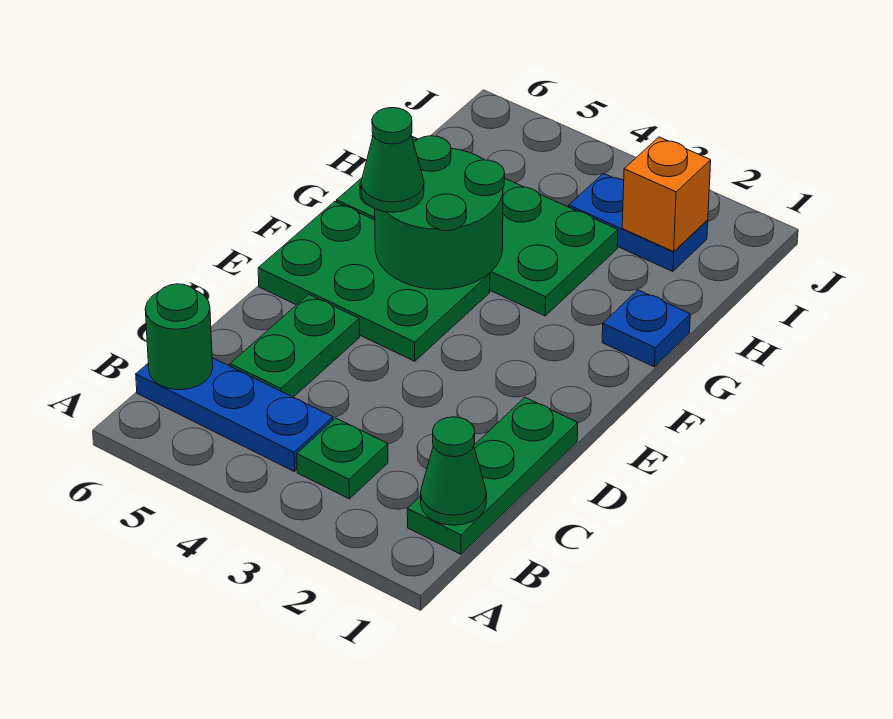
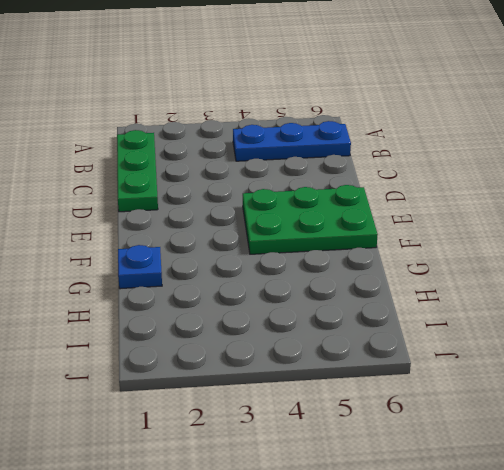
none -> green plate B3 level 1
none -> green plate C5:D5 level 1
none -> green plate G3:H6 level 1

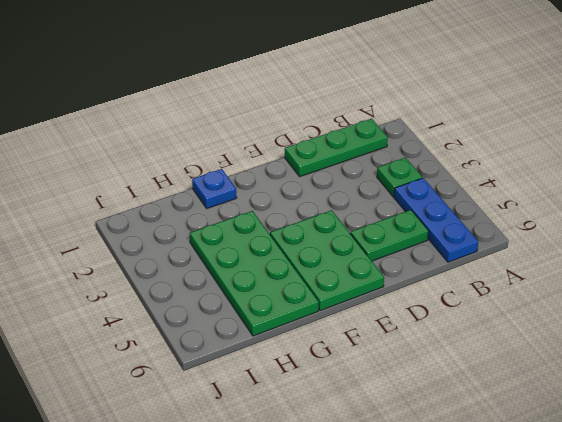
none -> blue plate I2:I3 level 1
none -> green cone B1 level 2
none -> green round brick B6 level 2

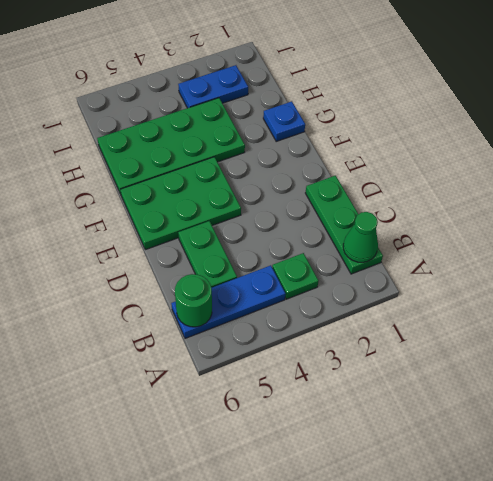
none -> green round brick F4:G5 level 2
none -> orange brick I2 level 2
none -> green cone F5 level 3

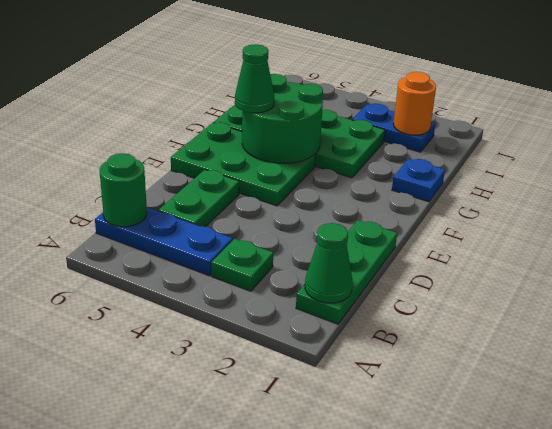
orange round brick I2 level 2 -> orange brick I2 level 2

